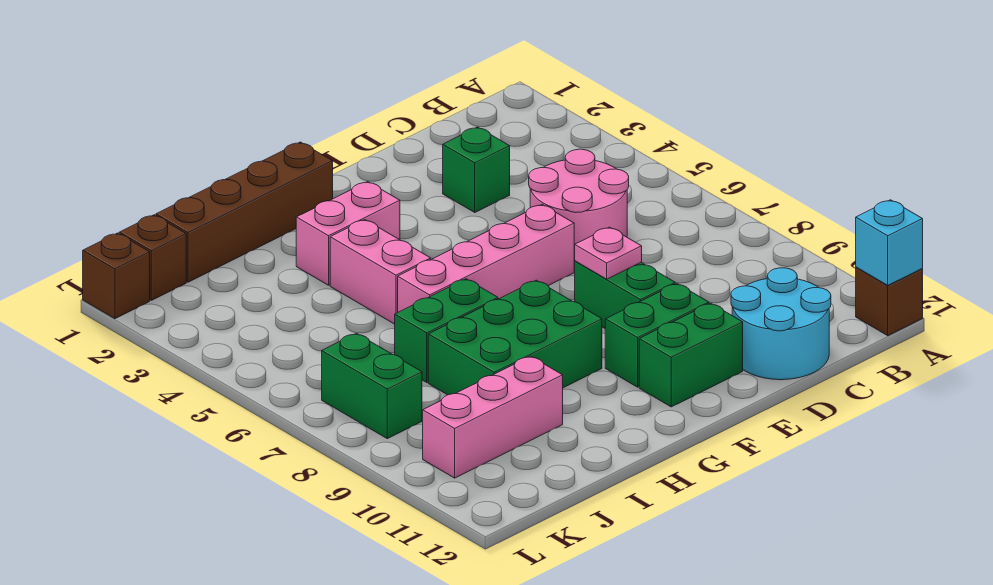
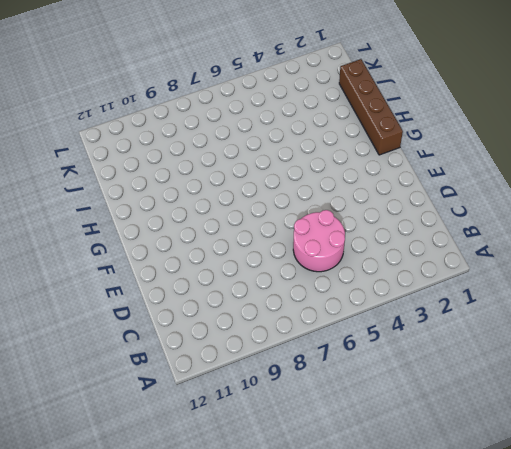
none -> brown brick A12 level 1
none -> cyan round brick C11:D12 level 1
none -> green brick D3 level 1

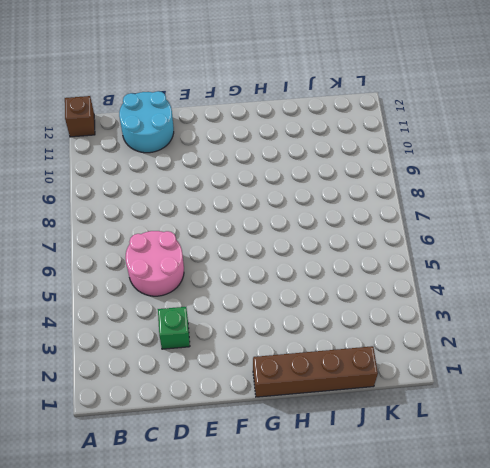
none -> pink brick E6:H6 level 1
none -> green brick E8:E9 level 1
none -> green brick E10:F10 level 1

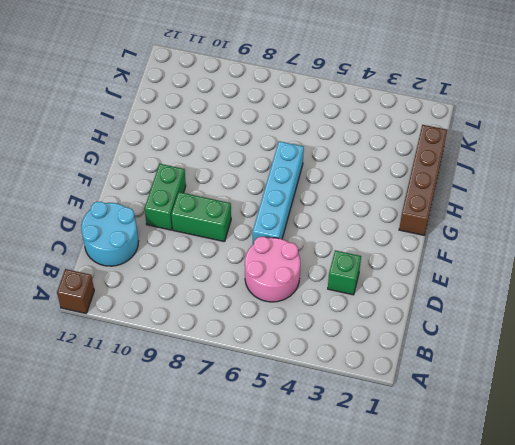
cyan brick E6:H6 level 1 -> pink brick E6:H6 level 1
none -> green brick E11:F11 level 1
none -> pink brick G3:H3 level 1
none -> green brick G8:I9 level 1

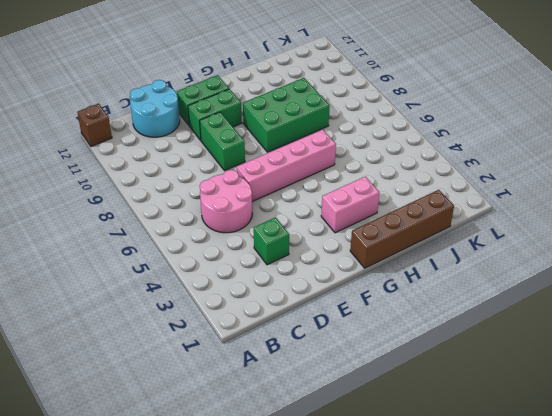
none -> pink brick H4:H5 level 1
none -> green brick H7:I7 level 1
none -> pink brick I10:K10 level 1

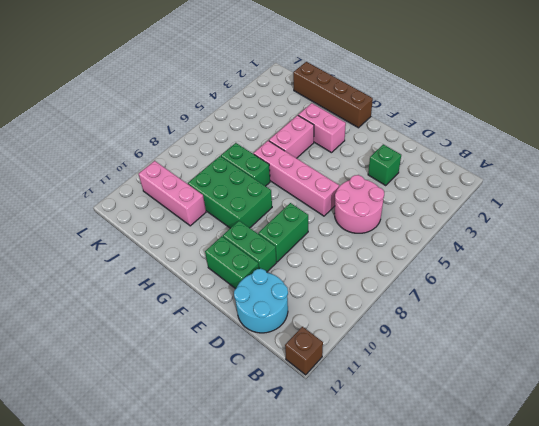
none -> brown brick K1 level 1
none -> green brick K7:K8 level 1
none -> brown brick L1 level 1

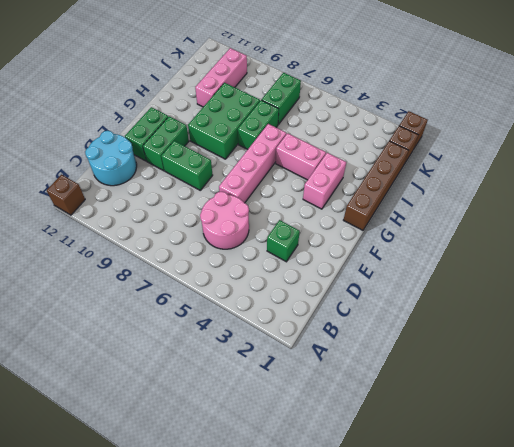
green brick J7:K7 level 1 -> green brick K7:K8 level 1
none -> cyan brick A12 level 2
none -> pink plate E8 level 2

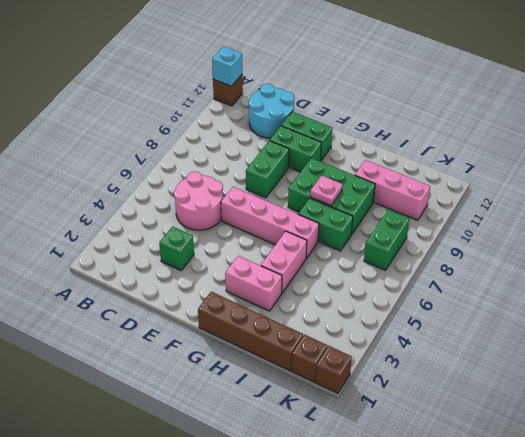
pink plate H8 level 2 -> pink plate E8 level 2

